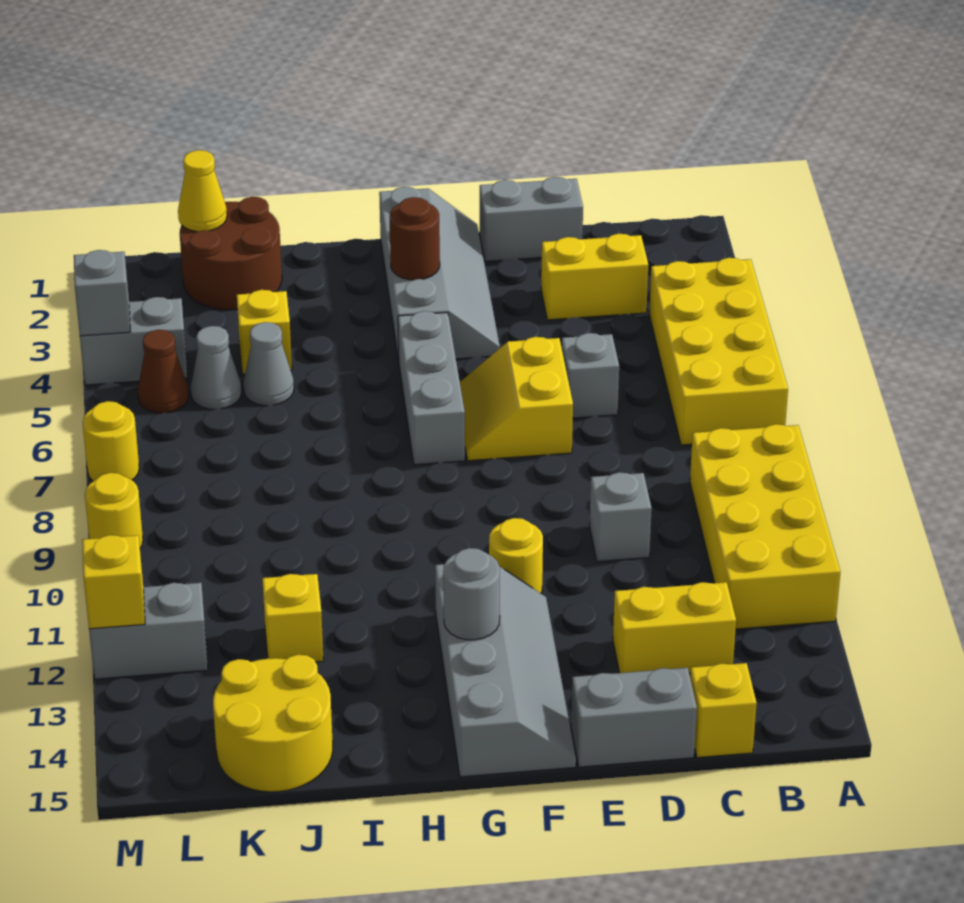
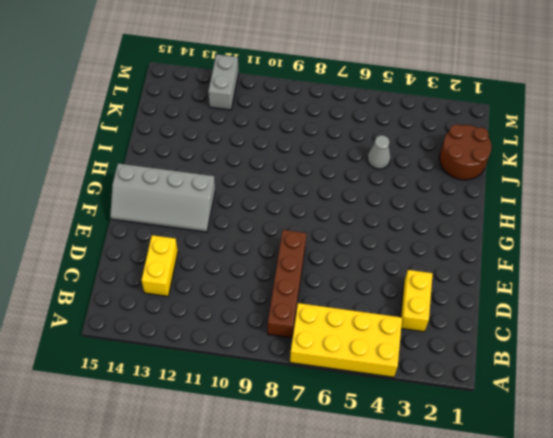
brown brick B8:E8 level 1 -> none
none -> yellow brick A9:B12 level 1
none -> yellow brick C15 level 1
none -> grey brick D1:E1 level 1
none -> grey brick D6 level 1

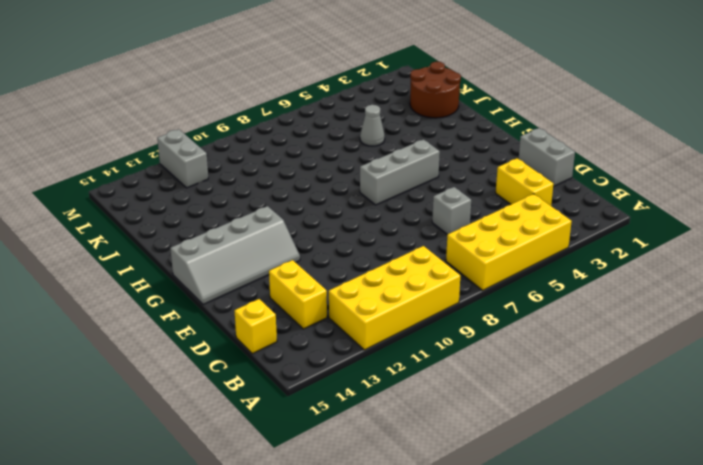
none -> grey brick D10 level 1
none -> grey brick D15:E15 level 1
none -> yellow slope E6:F7 level 1 top E
none -> grey slope F1:G4 level 1 top G

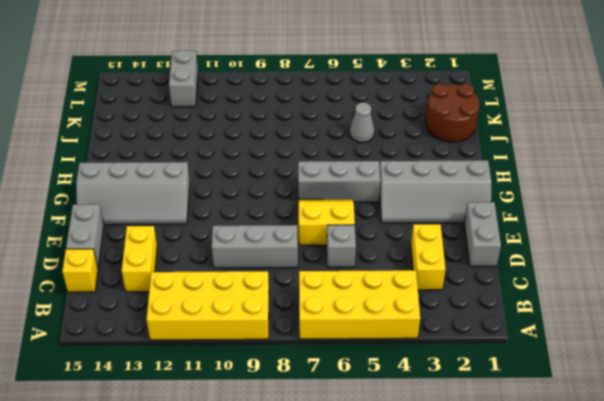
grey brick D8:D10 level 1 -> grey brick D10 level 1
none -> yellow round brick F11 level 1
none -> yellow brick J4 level 1
none -> yellow brick J12 level 1
none -> yellow round brick J14:K15 level 1

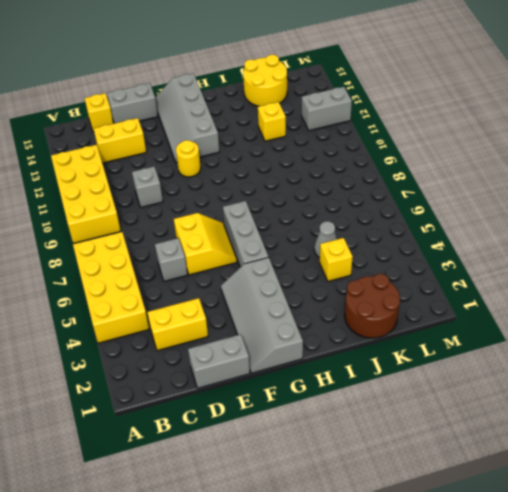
none -> grey cone K5 level 1
none -> grey brick L4:M4 level 1
none -> brown cone L5 level 1
none -> yellow round brick M7 level 1

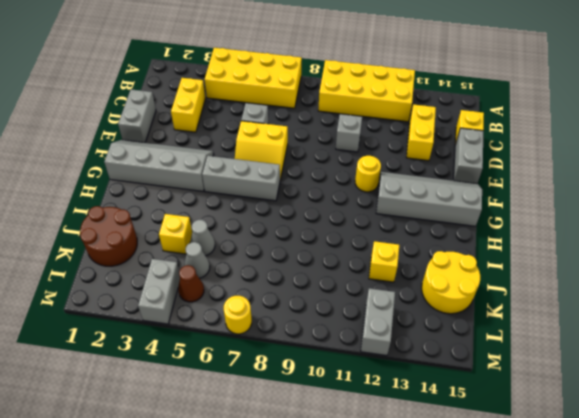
none -> yellow round brick M9 level 1
none -> brown round brick G3 level 2
none -> grey round brick G13 level 2
none -> yellow cone K1 level 2

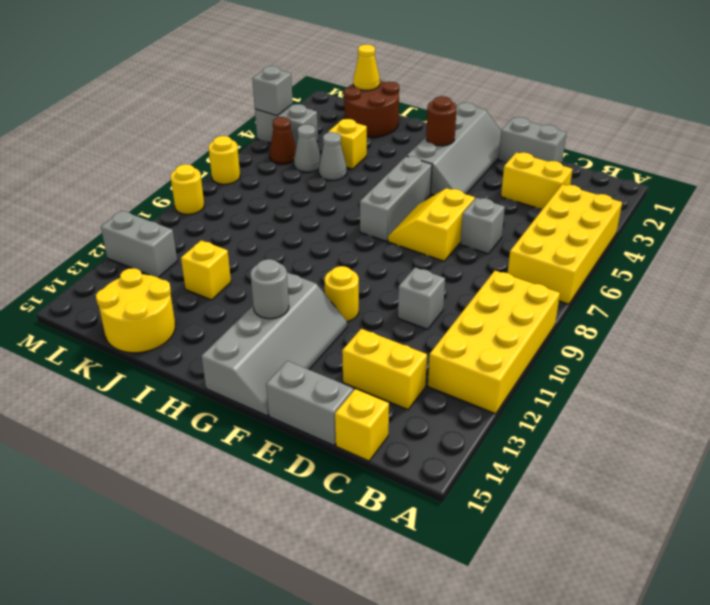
none -> yellow brick M12 level 2

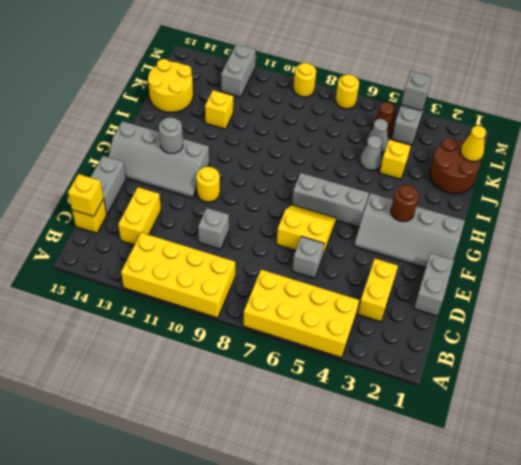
yellow brick C15 level 2 -> yellow brick M12 level 2

